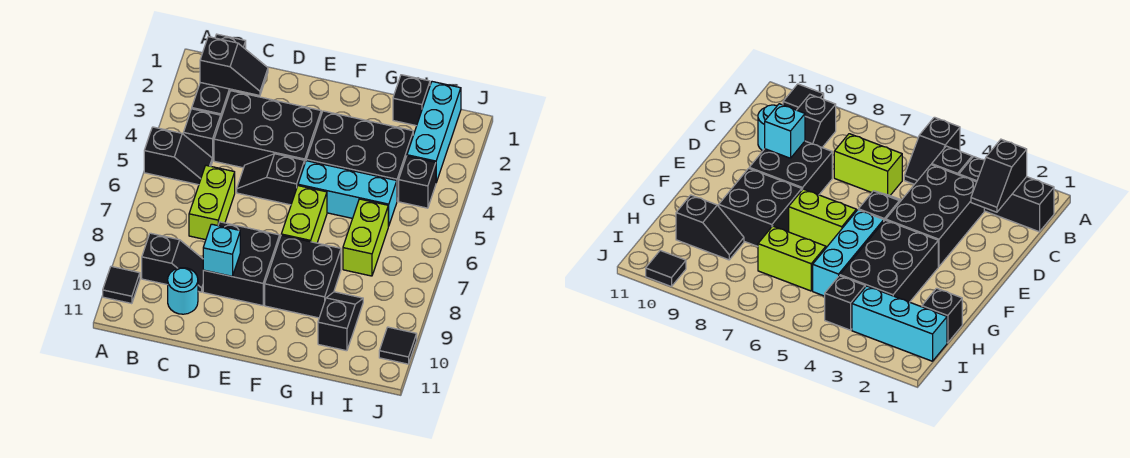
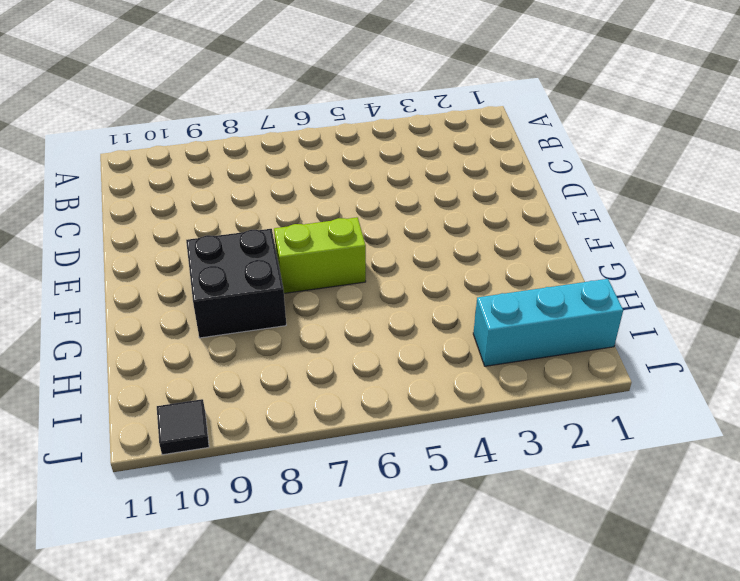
none -> black slope A5:B5 level 1 top A
none -> black tile A10 level 1
none -> black brick B1:B3 level 1

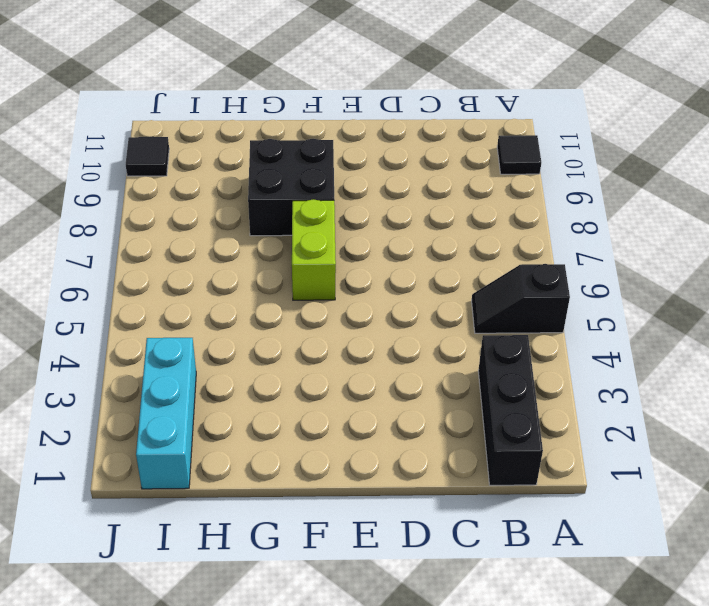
none -> black brick B4 level 1
none -> black slope B9:C9 level 1 top B
none -> black brick C3:E4 level 1

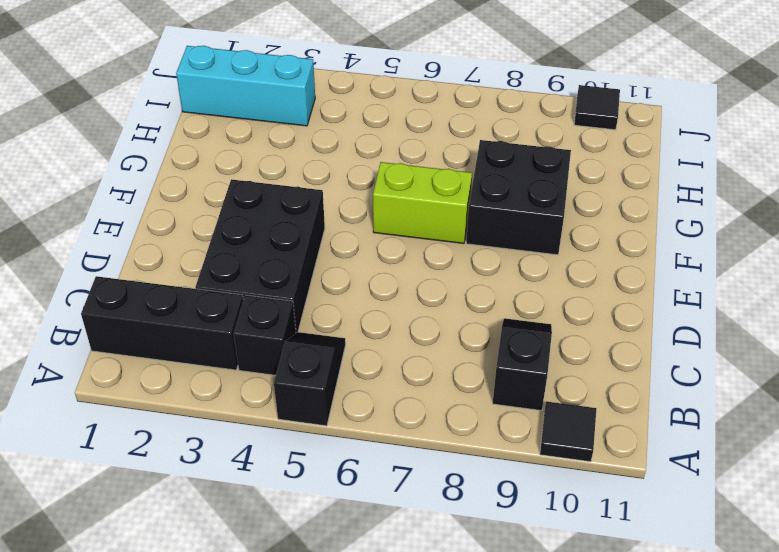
none -> lime brick C6:C7 level 1
none -> cyan round brick C10 level 1
none -> black slope D5:E5 level 1 top E

